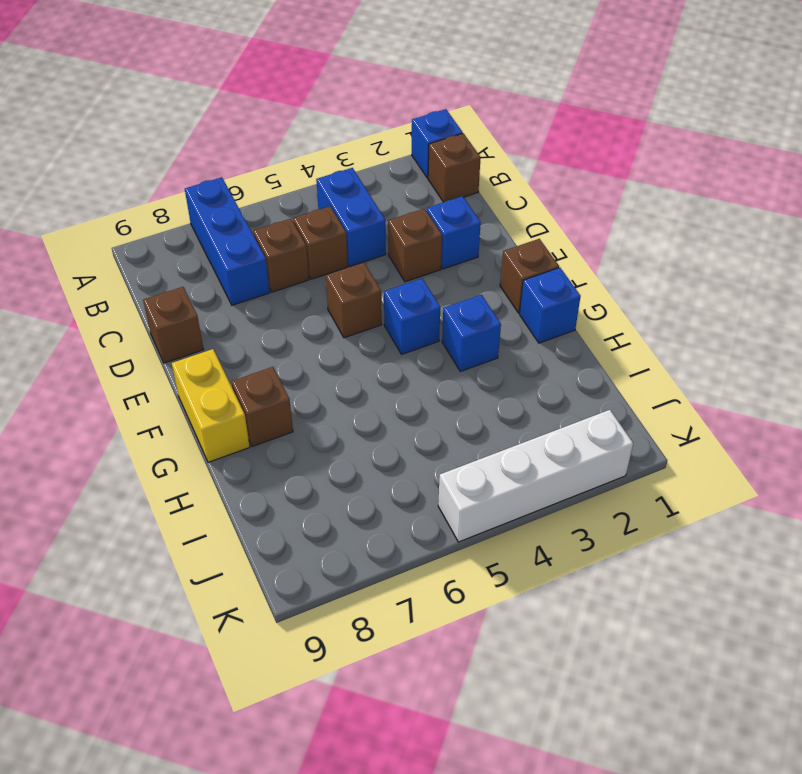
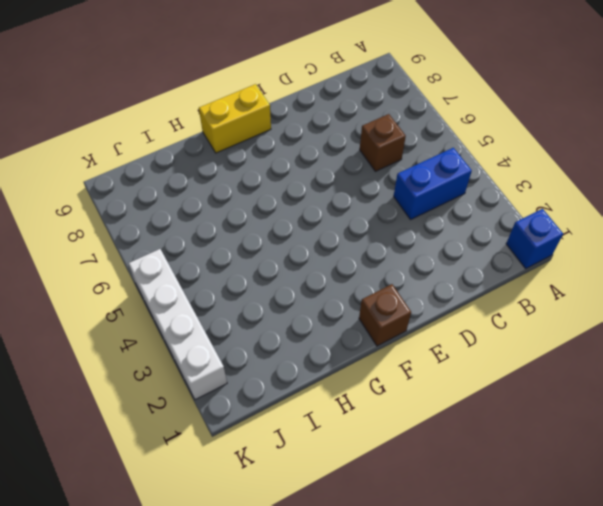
none -> blue brick A7:C7 level 1
none -> brown brick B1 level 1
none -> brown brick C5 level 1

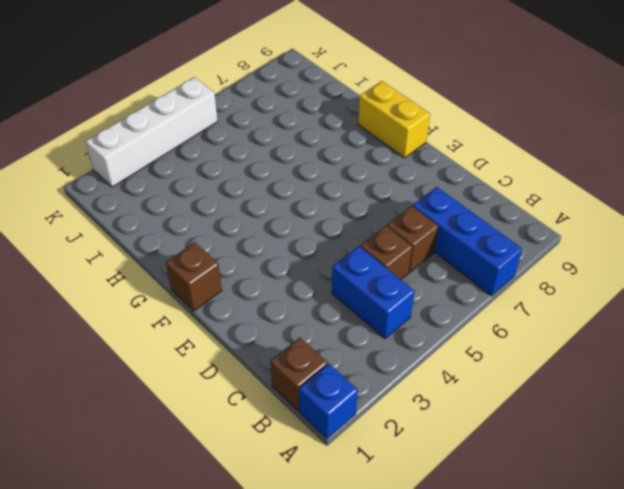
none -> blue brick D2 level 1
none -> brown brick D3 level 1
none -> brown brick D9 level 1

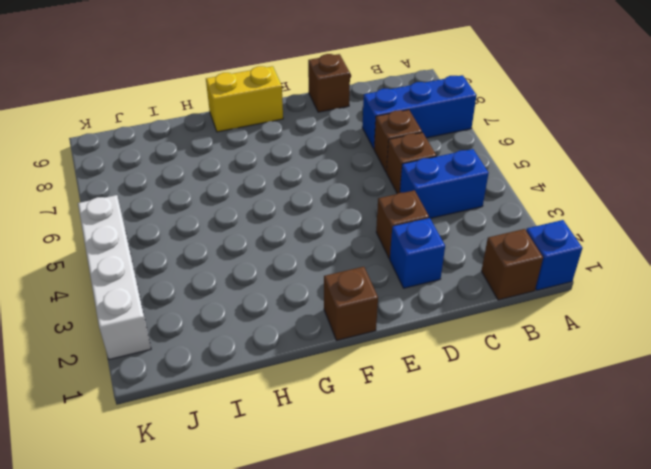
none -> brown brick E5 level 1
none -> blue brick F4 level 1
none -> blue brick G1 level 1

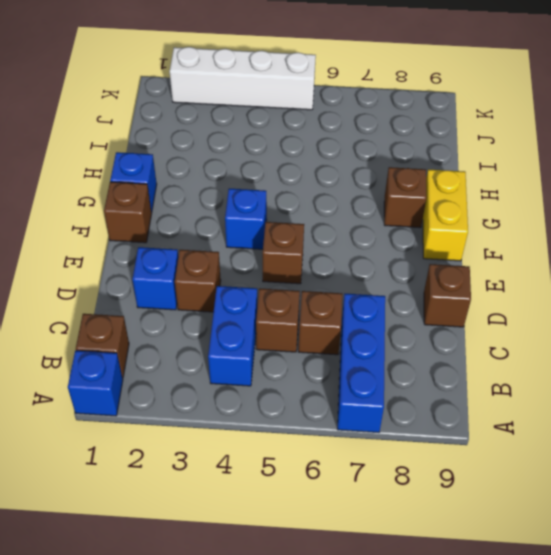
none -> blue brick G3 level 1

